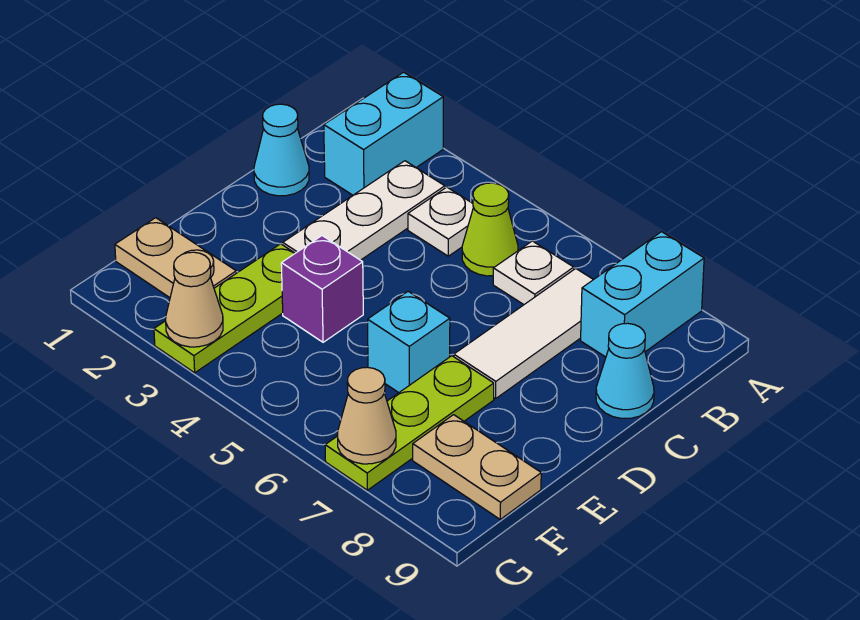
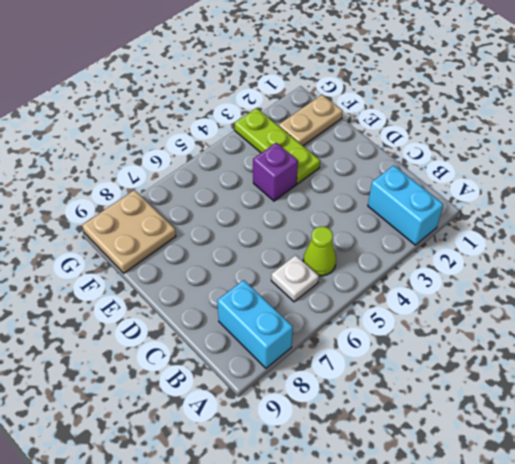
tan plate F8:G9 level 1 -> tan plate F8:F9 level 1
none -> white plate B3:D3 level 1
none -> white plate B4 level 1
none -> white tile B7:D7 level 1

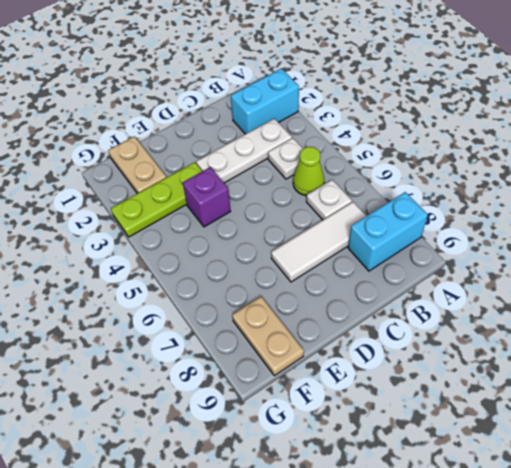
none -> cyan cone C1 level 1
none -> cyan cone C9 level 1
none -> cyan brick E6 level 1

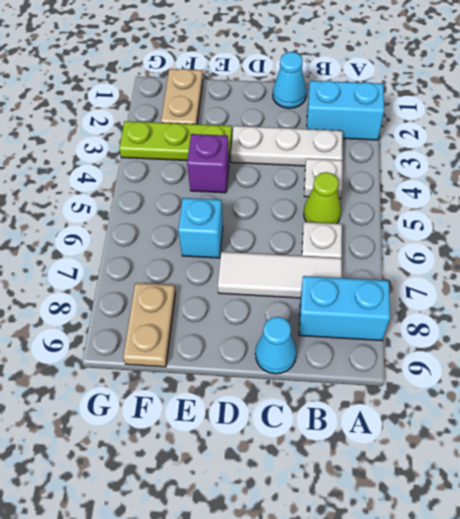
none -> lime plate E7:G7 level 1
none -> tan cone G3 level 2
none -> tan cone G7 level 2

